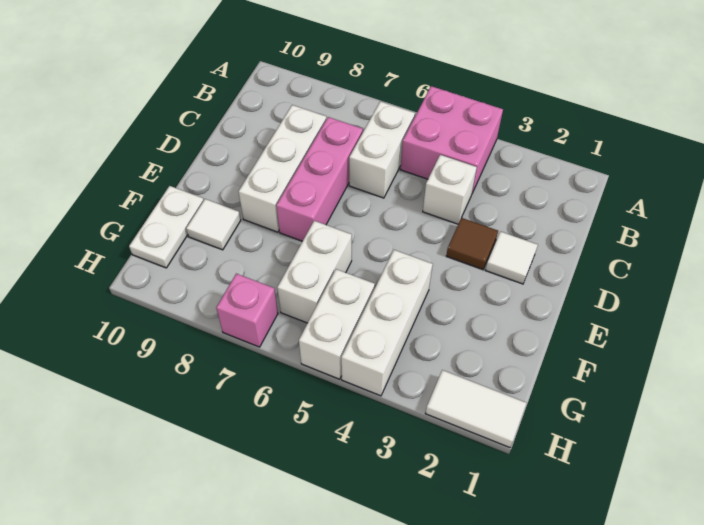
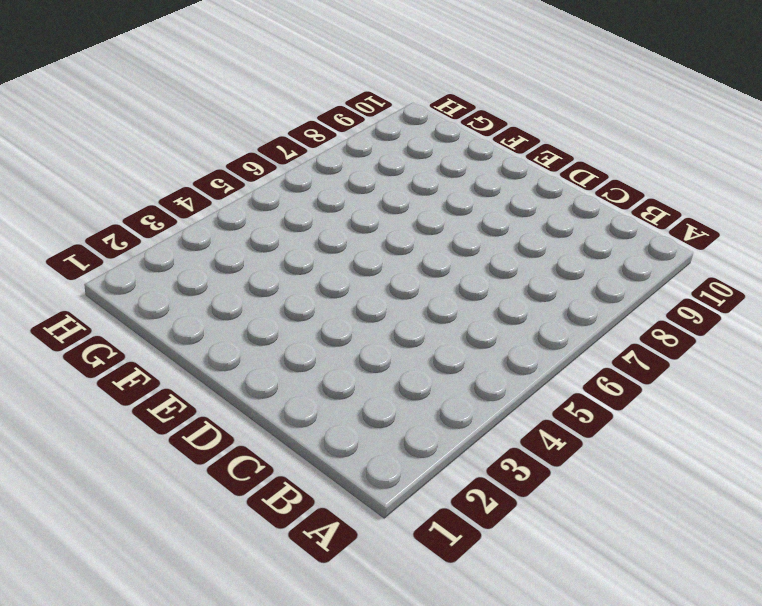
none -> pink brick A4:B5 level 1
none -> white brick B6:C6 level 1
none -> white brick C4 level 1

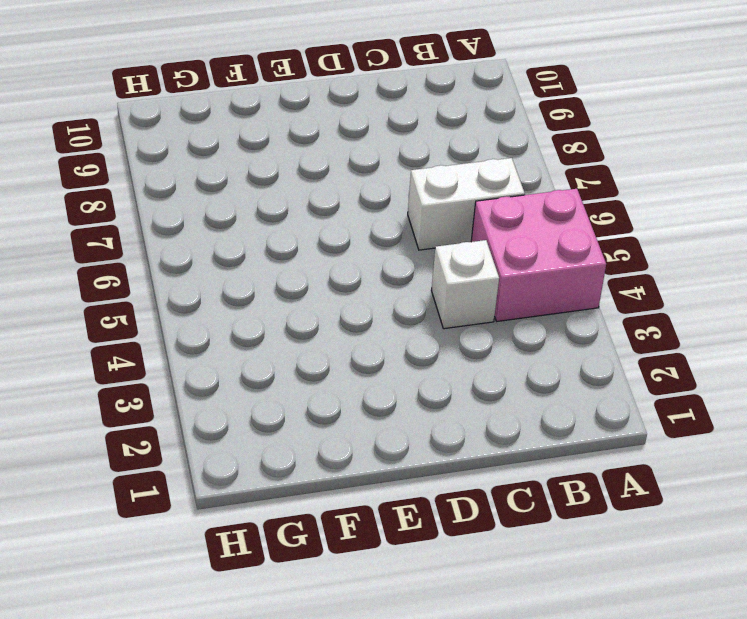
none -> pink brick C7:E7 level 1
none -> white brick C8:E8 level 1
none -> white tile D2 level 1

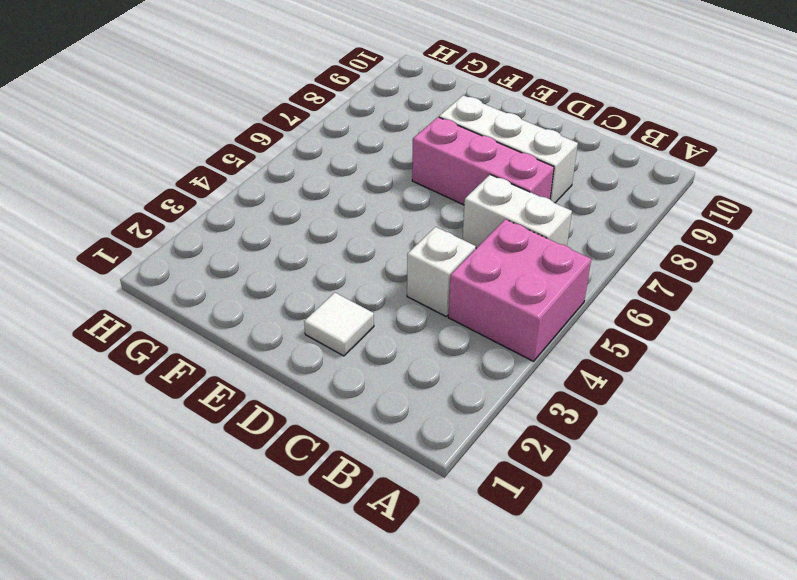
none -> brown tile D3 level 1
none -> white brick F4:H4 level 1
none -> white brick F6:G6 level 1

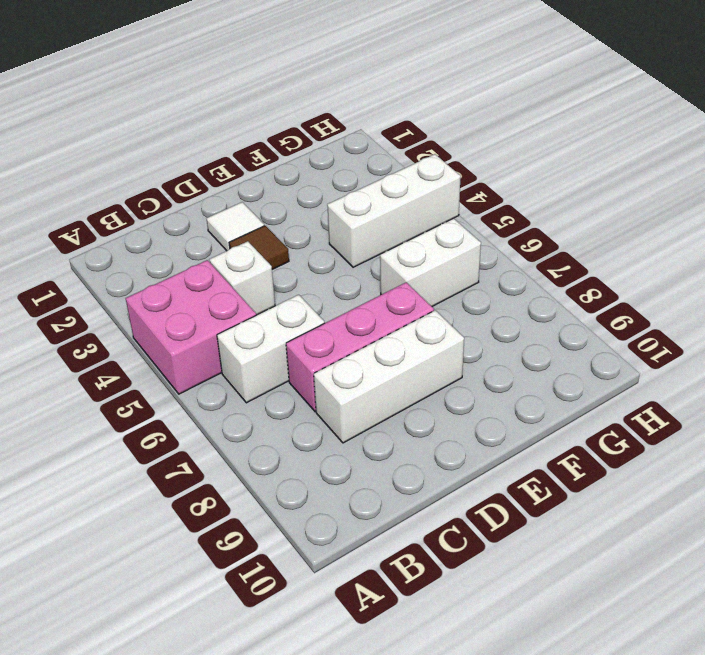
none -> white tile F9 level 1
none -> white plate F10:G10 level 1
none -> white brick G5:H5 level 1

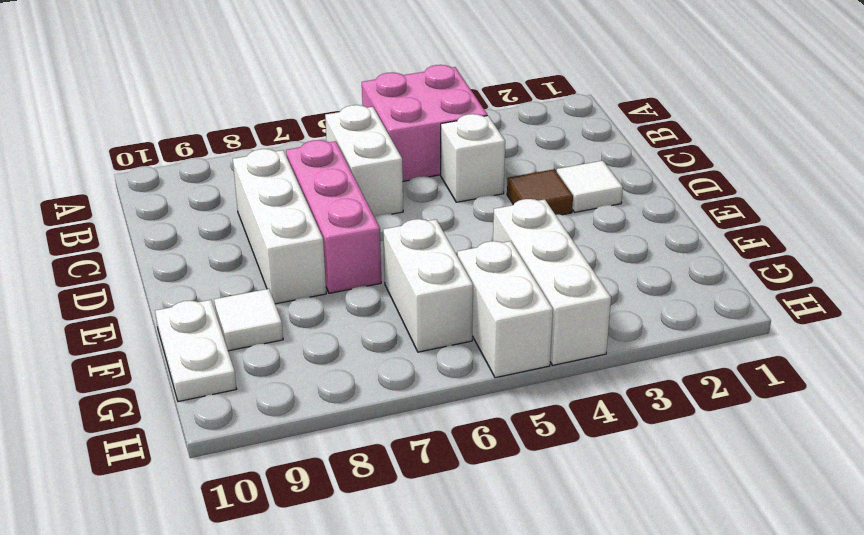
none -> white tile H1:H2 level 1
none -> pink brick H7 level 1

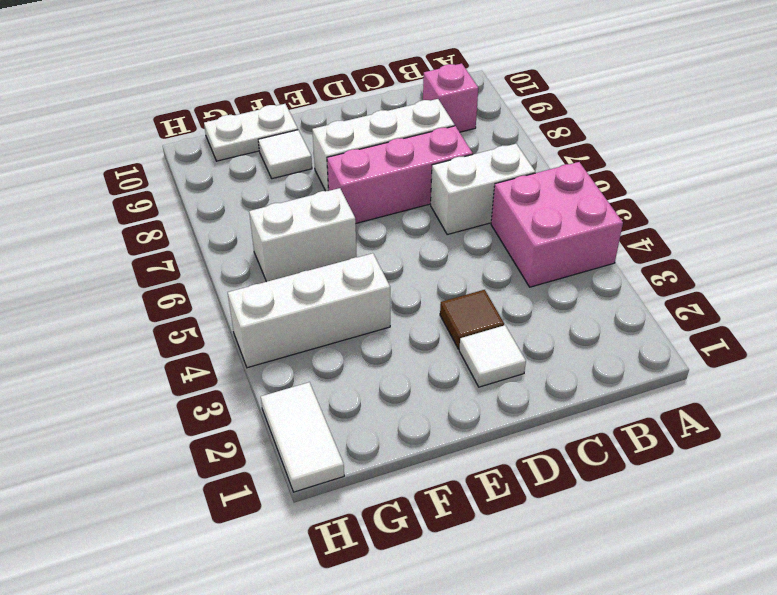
pink brick B9 level 1 -> pink brick H7 level 1
none -> white brick C4 level 1
none -> white brick G5:H5 level 1

